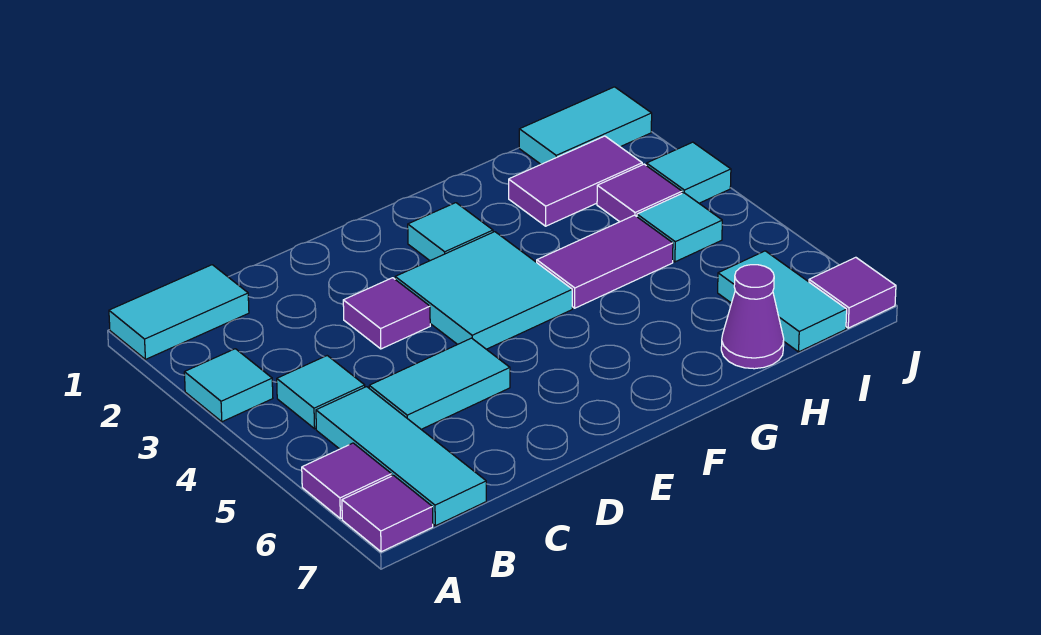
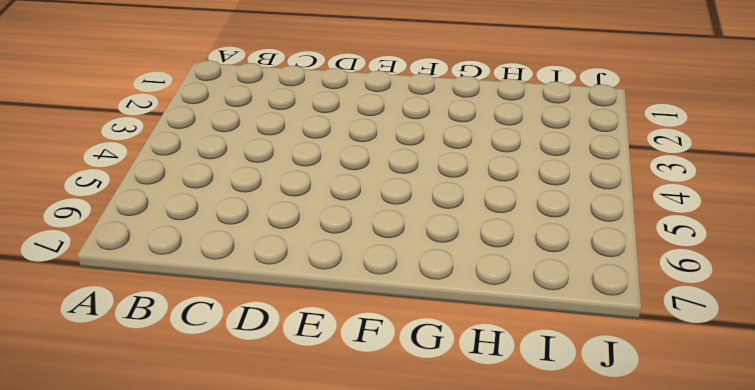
none -> cyan tile A1:B1 level 1
none -> cyan tile A3 level 1
none -> purple tile A6 level 1

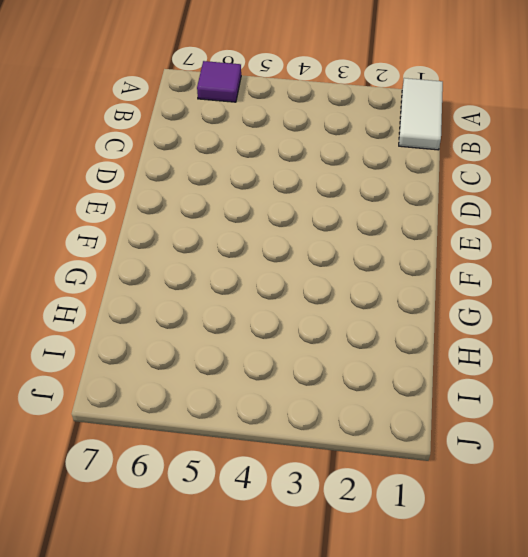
white tile A1:B1 level 1 -> cyan tile A1:B1 level 1
none -> cyan tile A3 level 1
none -> purple tile A7 level 1
none -> cyan tile B4 level 1

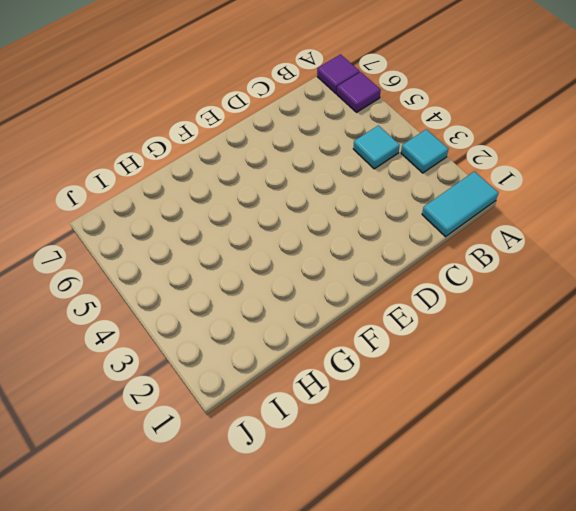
none -> cyan tile B5:B7 level 1
none -> cyan tile C5:D5 level 1
none -> purple tile D3 level 1

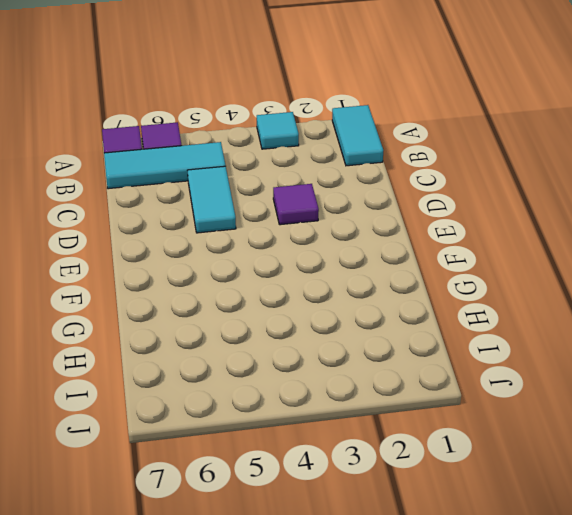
none -> cyan tile B4 level 1
none -> cyan tile E3:F4 level 1
none -> cyan tile F2 level 1

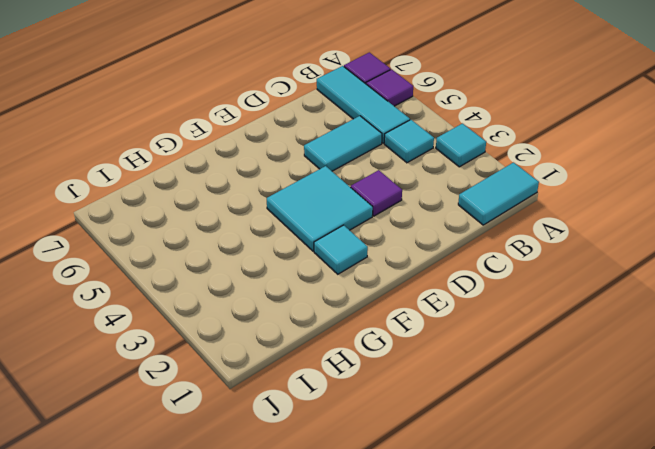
none -> purple tile G4:H4 level 1
none -> purple tile H2:I2 level 1
none -> purple cone H7 level 1

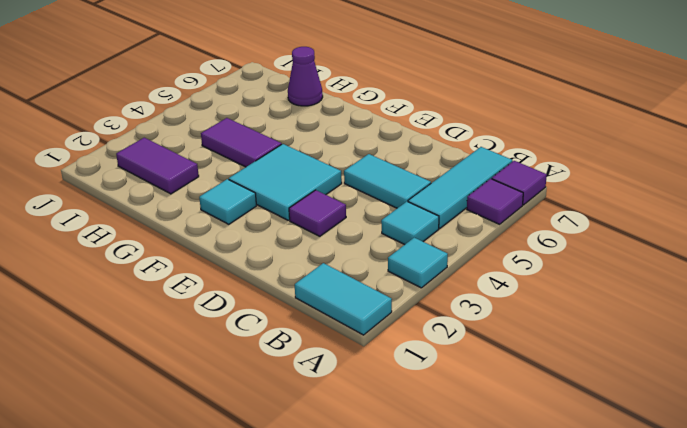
none -> cyan tile I1:J1 level 1
none -> purple tile I3 level 1
none -> cyan tile I4 level 1

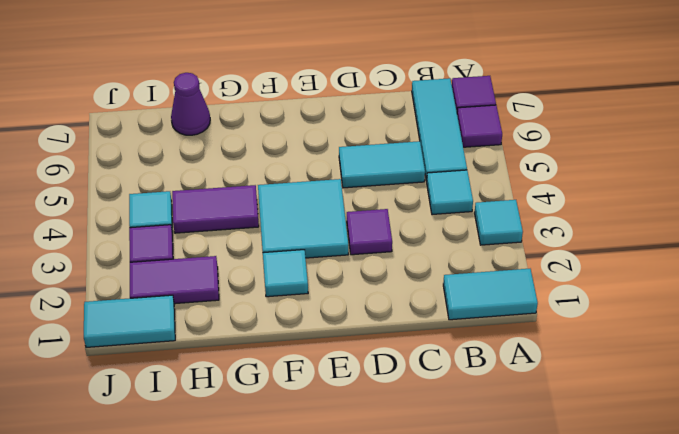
none -> cyan tile I6:I7 level 1
none -> cyan tile J3 level 1
none -> purple tile J7 level 1

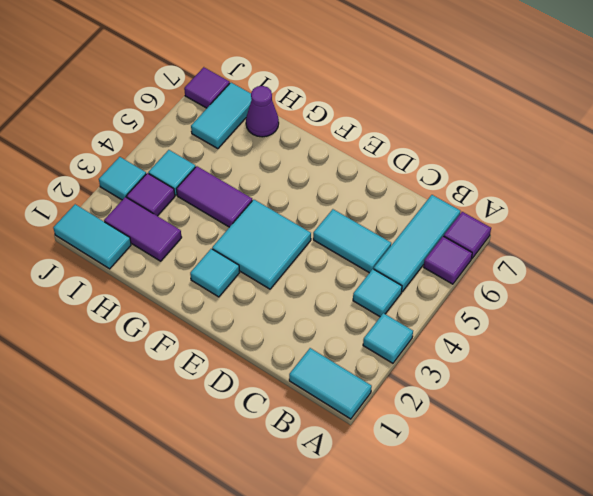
none -> purple tile D3 level 1

